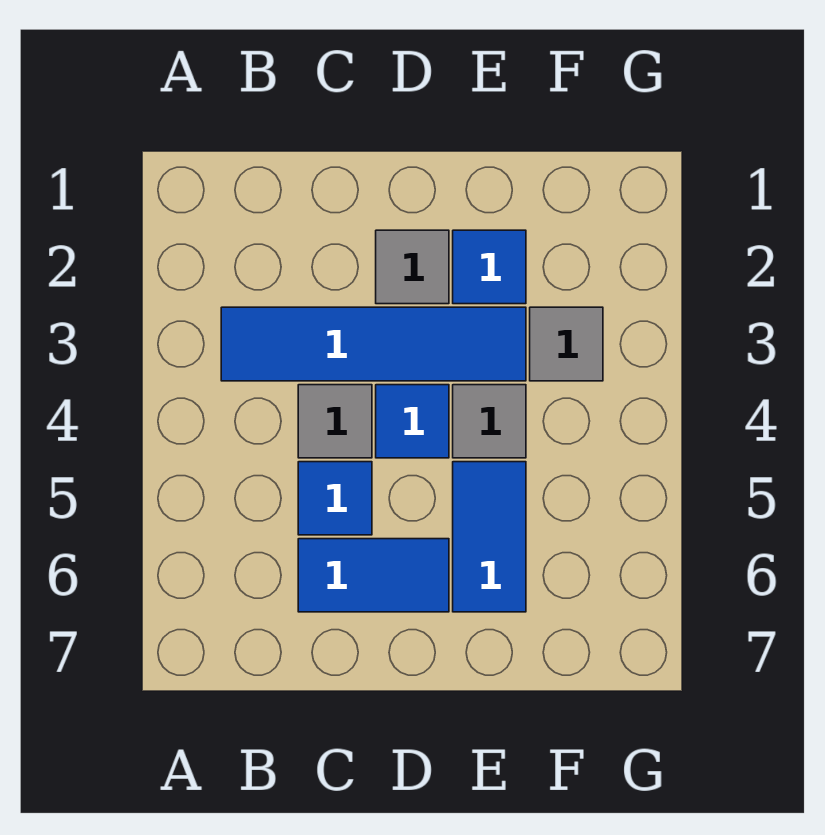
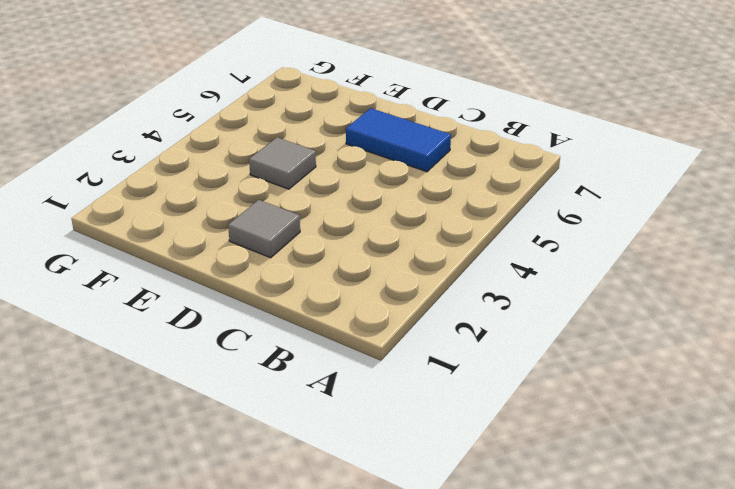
none -> blue tile B3:E3 level 1
none -> grey tile C4 level 1

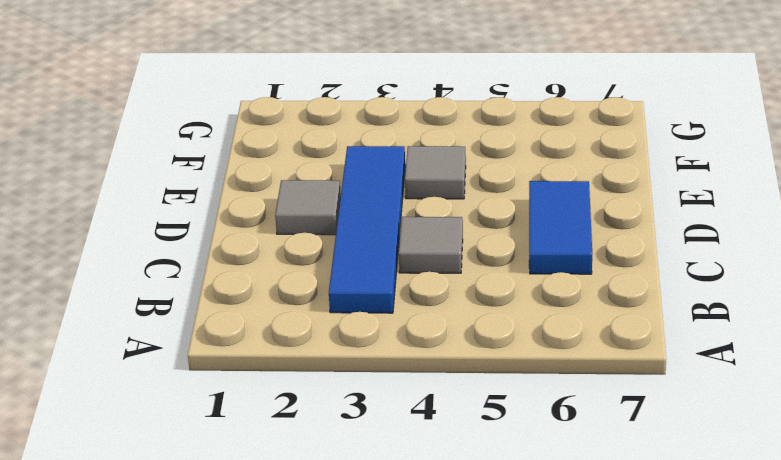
none -> blue tile C5 level 1
none -> blue tile D4 level 1

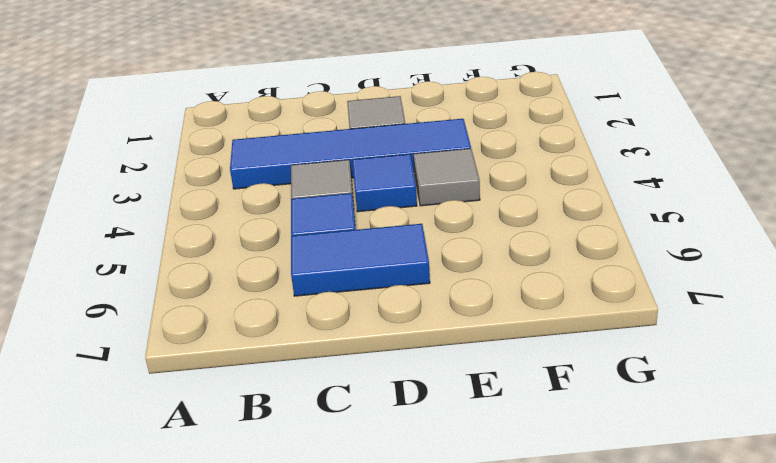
none -> blue tile E2 level 1
none -> blue tile E5:E6 level 1

